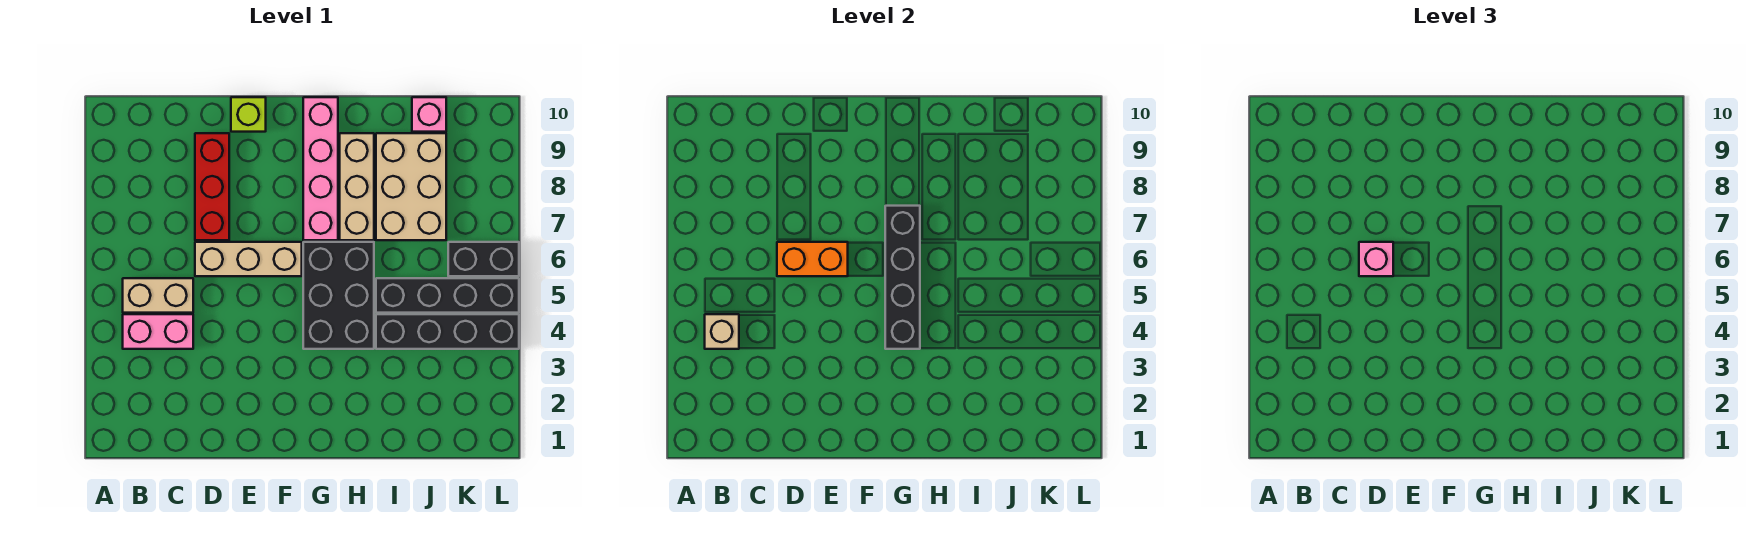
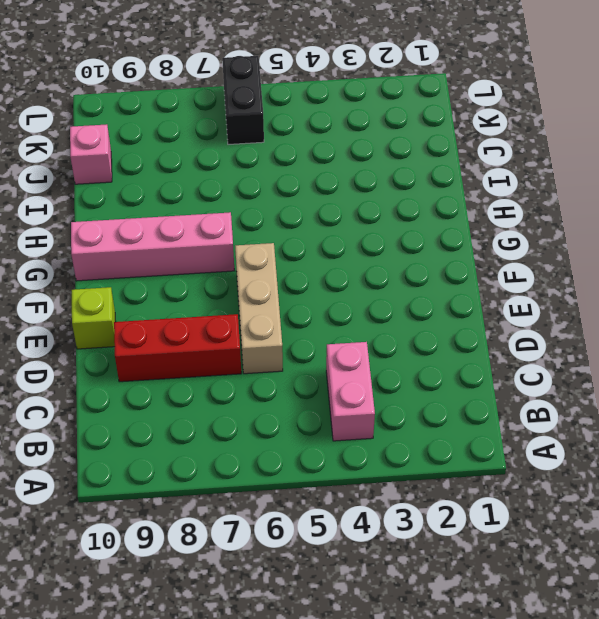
none -> tan brick B5:C5 level 1
none -> black brick G4:H6 level 1
none -> tan brick H7:H9 level 1

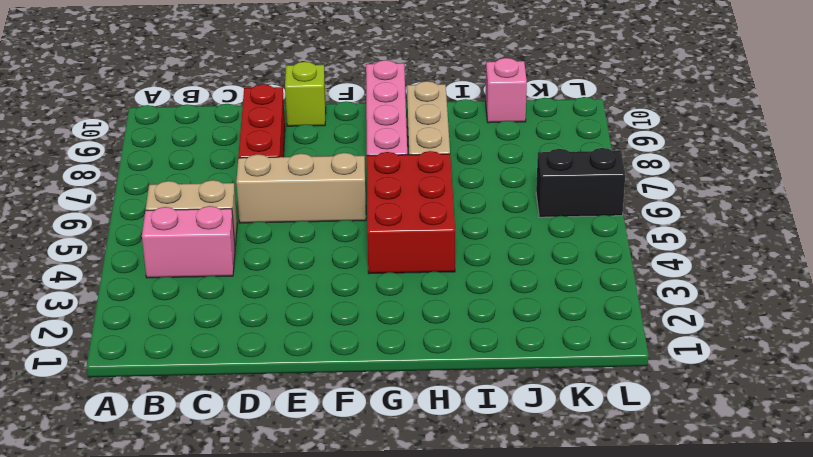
red brick G4:H6 level 1 -> black brick G4:H6 level 1
none -> black brick I4:L4 level 1
none -> black brick I5:L5 level 1
none -> tan brick I7:J9 level 1

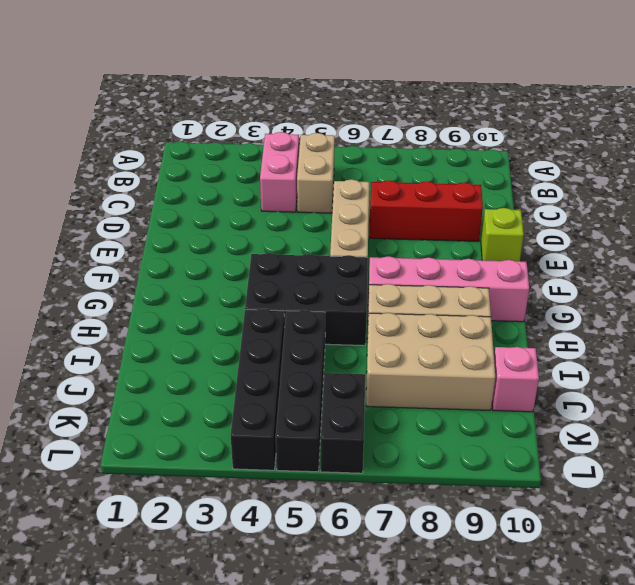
none -> tan brick B4 level 2
none -> orange brick D6:E6 level 2
none -> black brick G4:G7 level 2

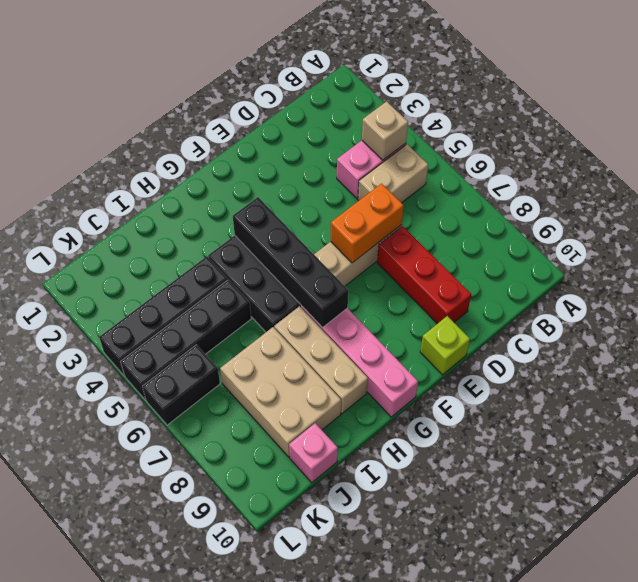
none -> pink brick D6 level 3

